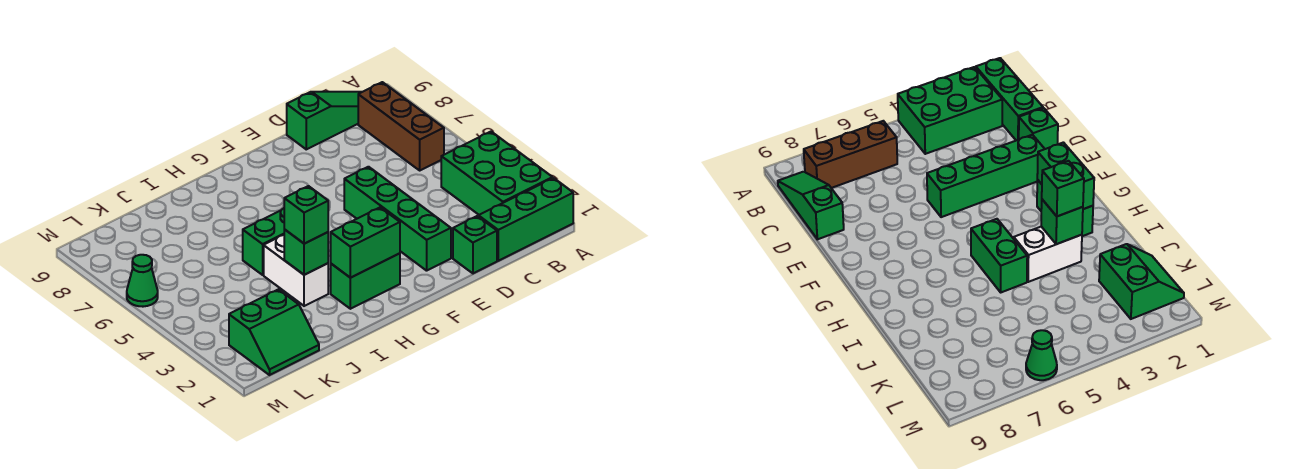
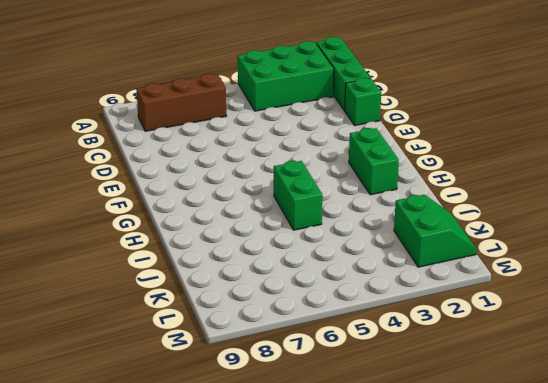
none -> green slope B9:D9 level 1 top D
none -> green brick E2:E5 level 1
none -> white brick I3:I4 level 1

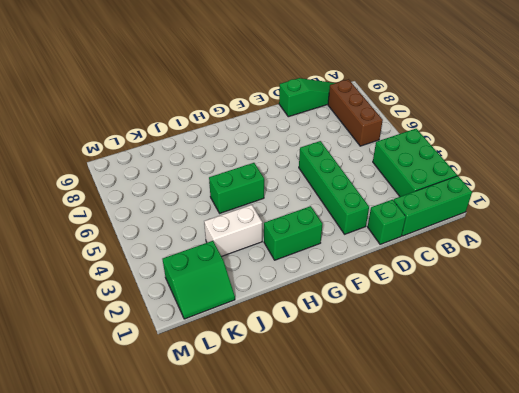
white brick I3:J3 level 1 -> white brick I3:I4 level 1
none -> green cone M6 level 1
none -> green brick G2:H2 level 2
none -> green brick I3 level 2

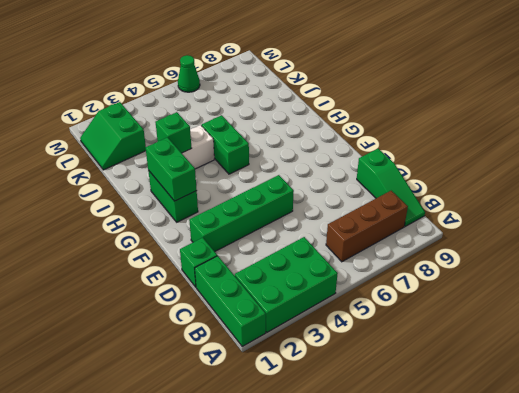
none -> green brick I3 level 3

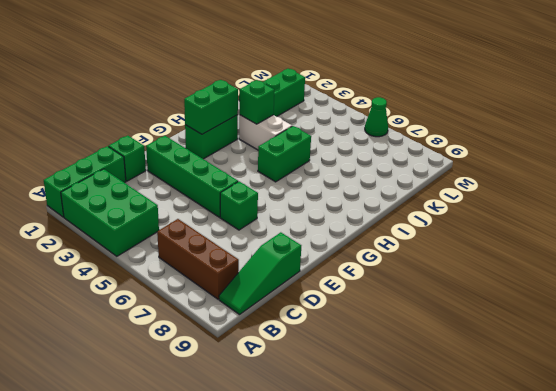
green brick E6 level 1 -> green brick I3 level 3

